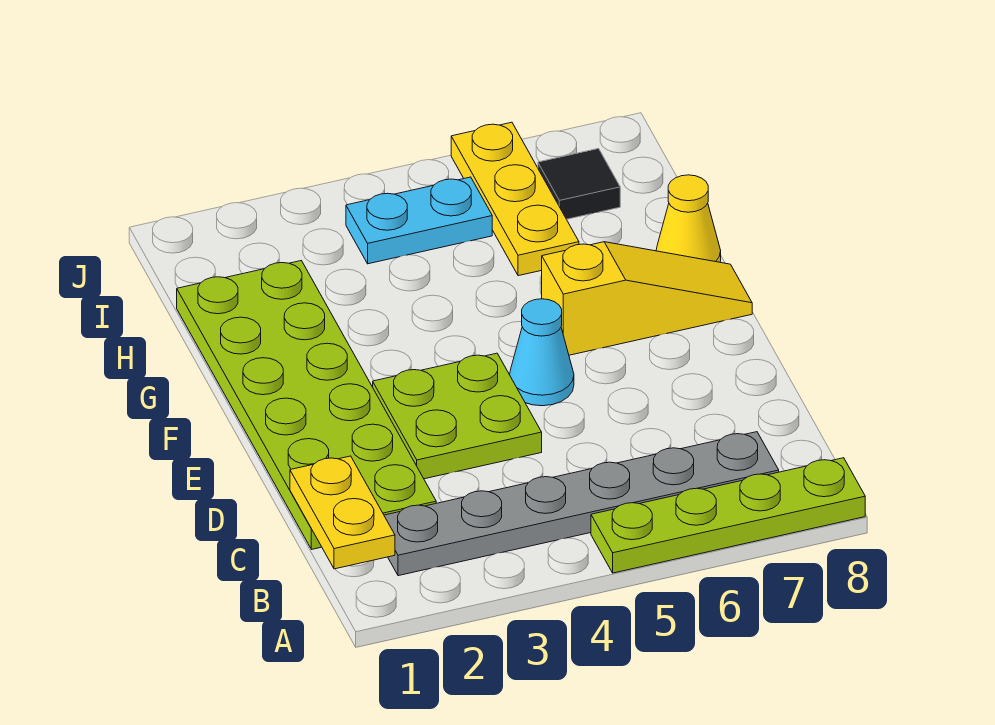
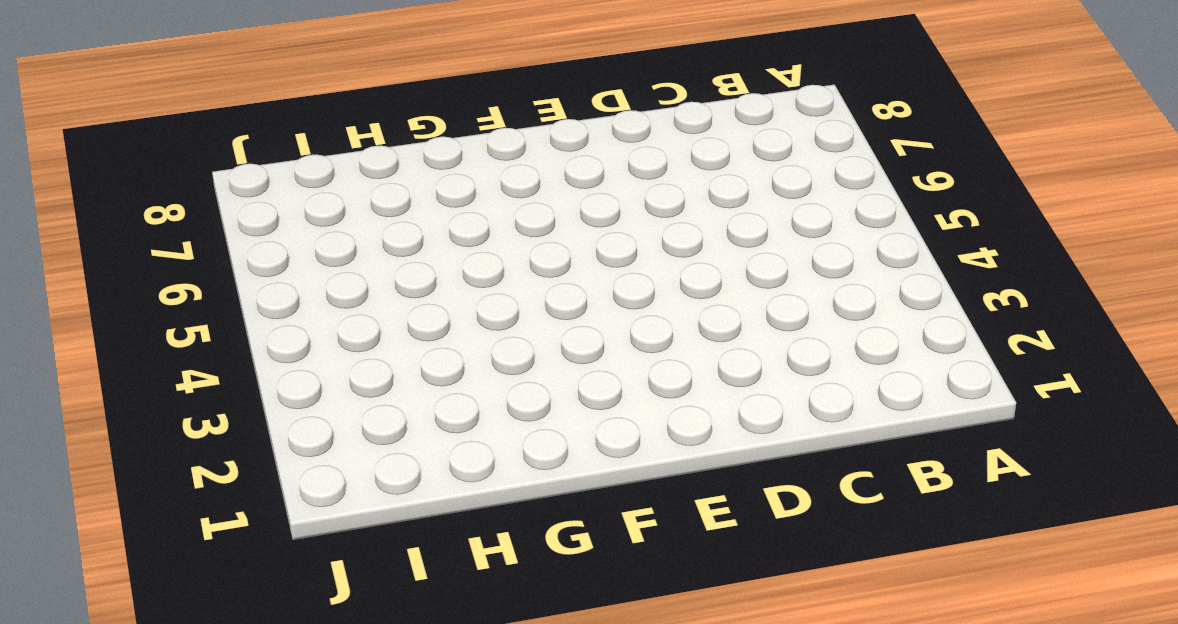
none -> lime plate A5:A8 level 1
none -> grey plate B2:B7 level 1

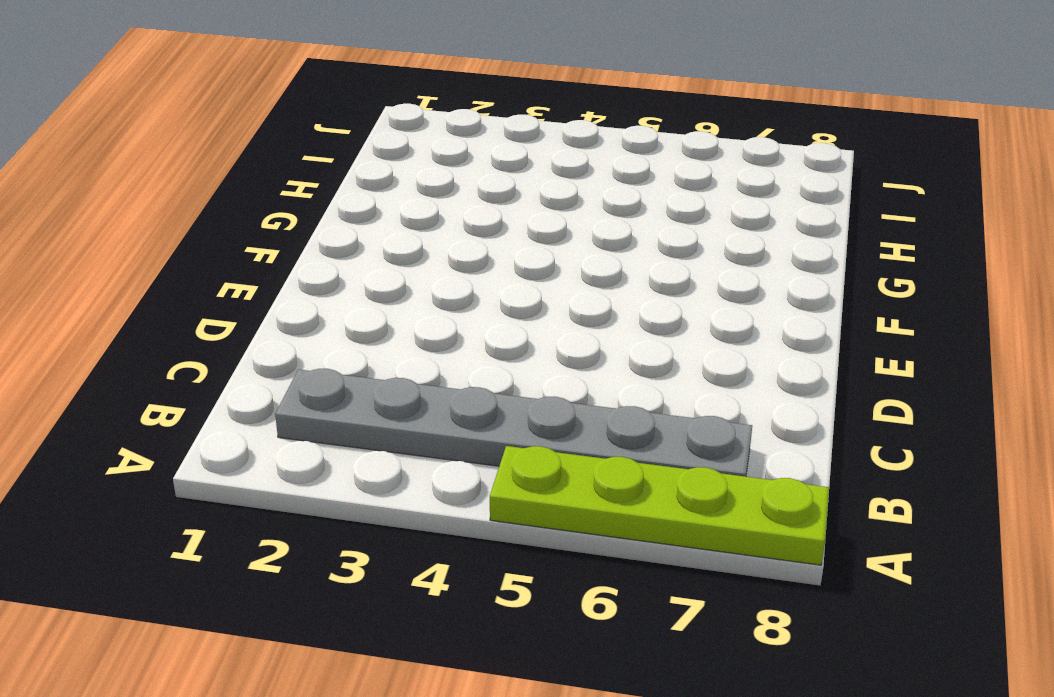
none -> lime plate C1:H2 level 1
none -> lime plate D3:E4 level 1

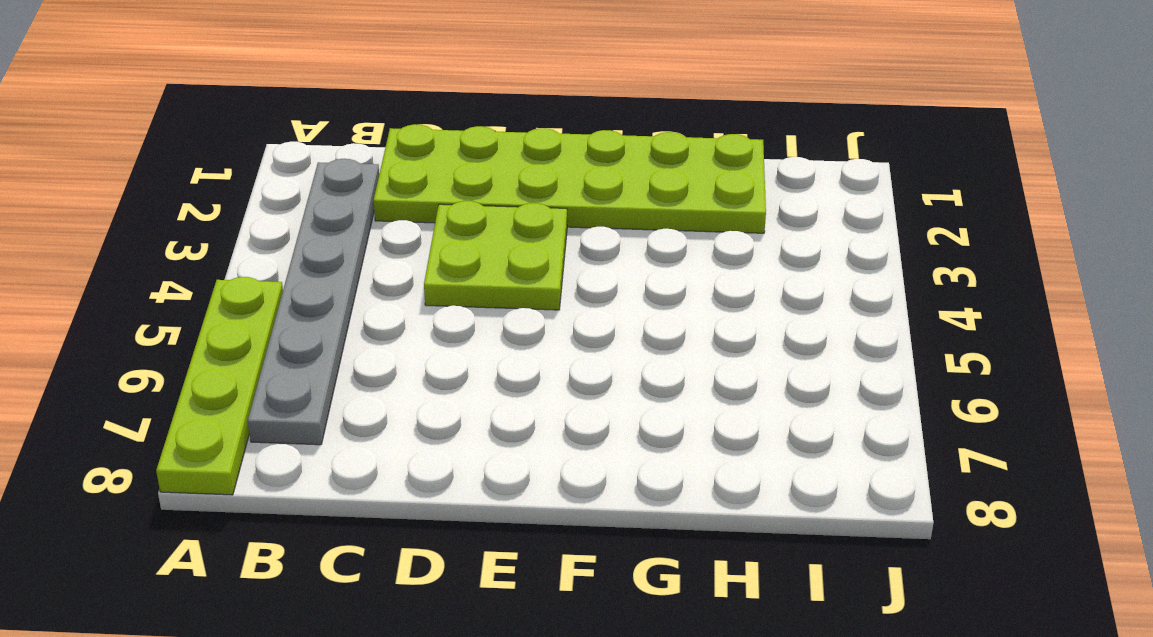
none -> cyan cone E5 level 1
none -> yellow slope F6:F8 level 1 top 6

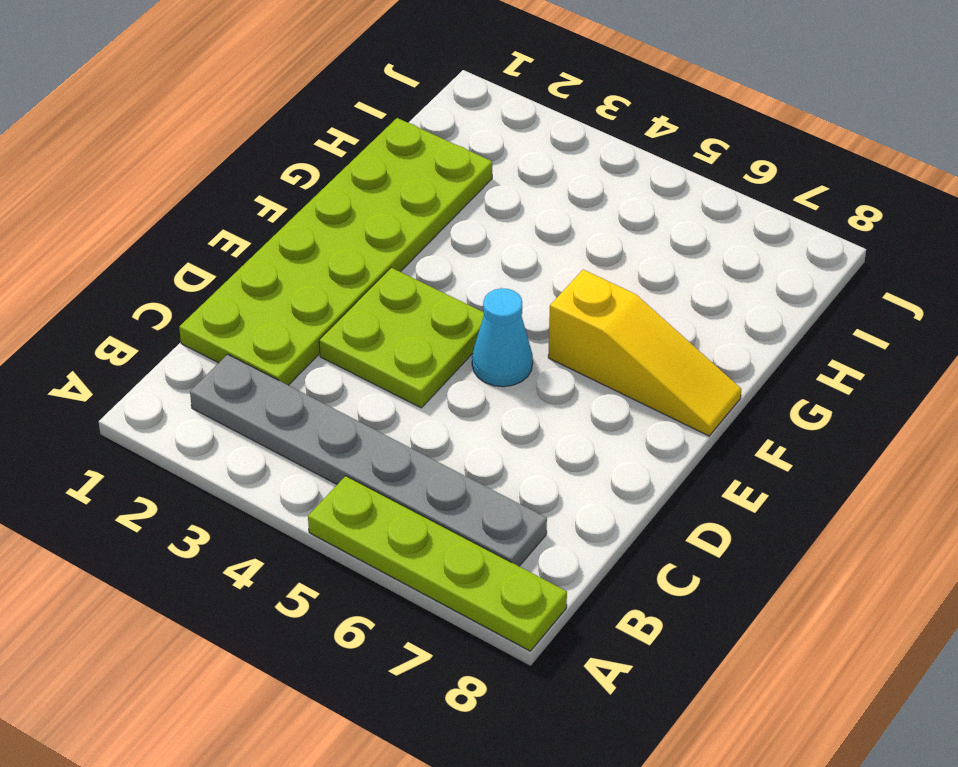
none -> yellow cone G8 level 1
none -> yellow plate H6:J6 level 1

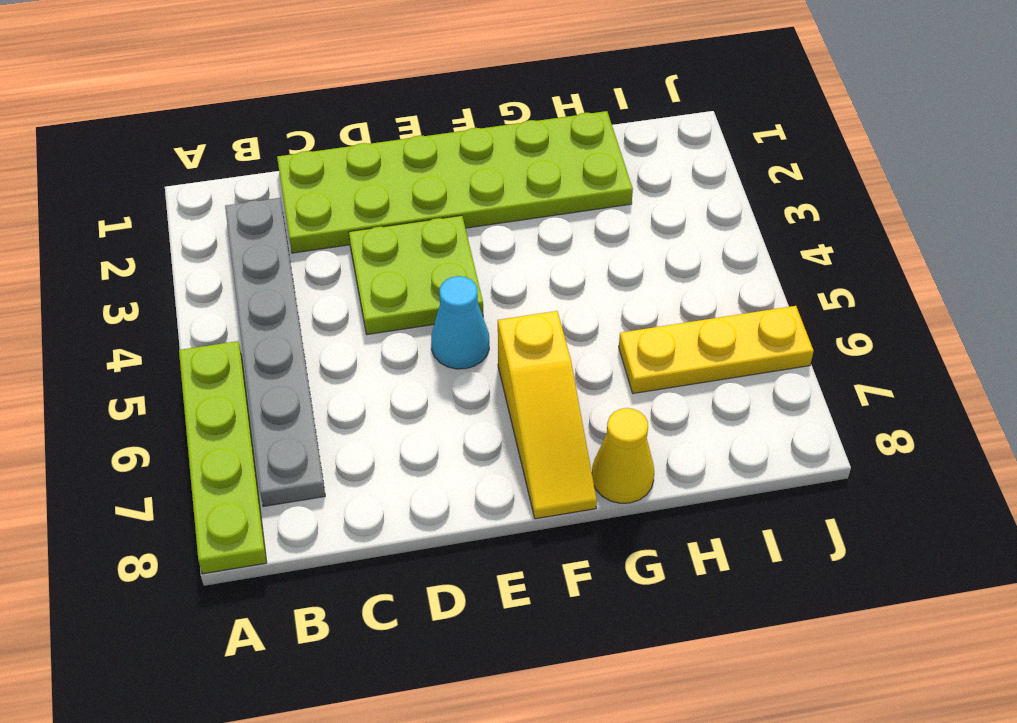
none -> cyan plate I4:I5 level 1
none -> black tile I7 level 1

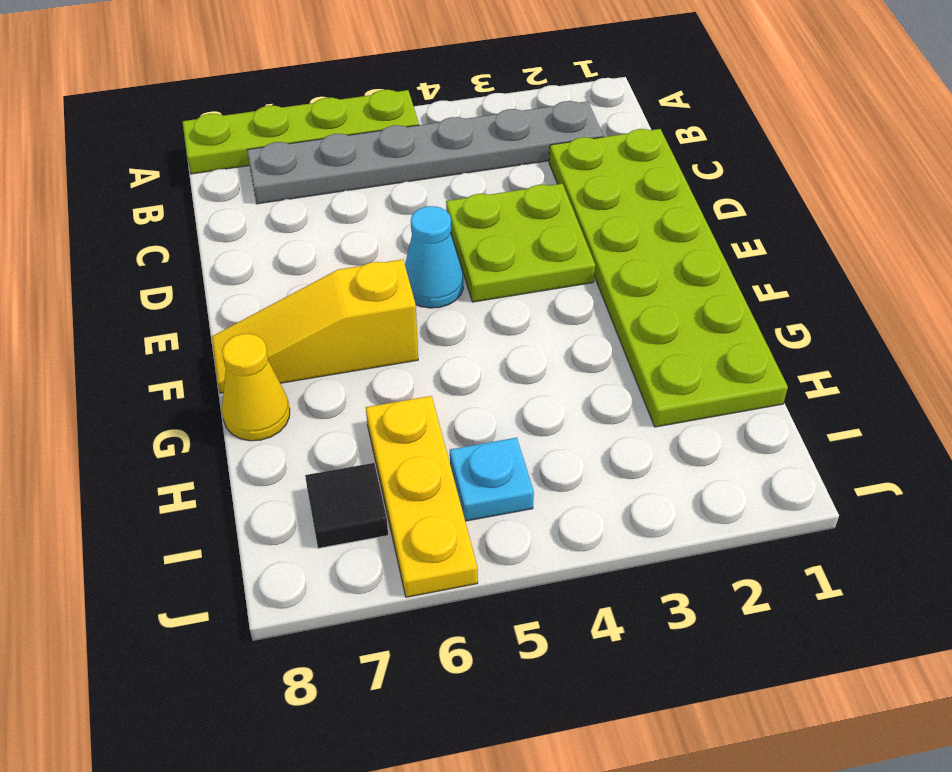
cyan plate I5 level 1 -> cyan plate I4:I5 level 1
none -> yellow plate B1:C1 level 2

